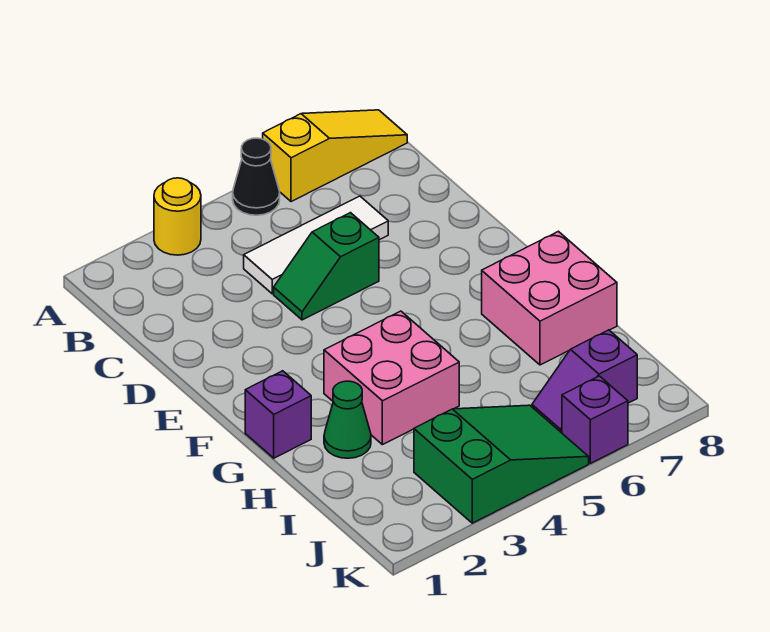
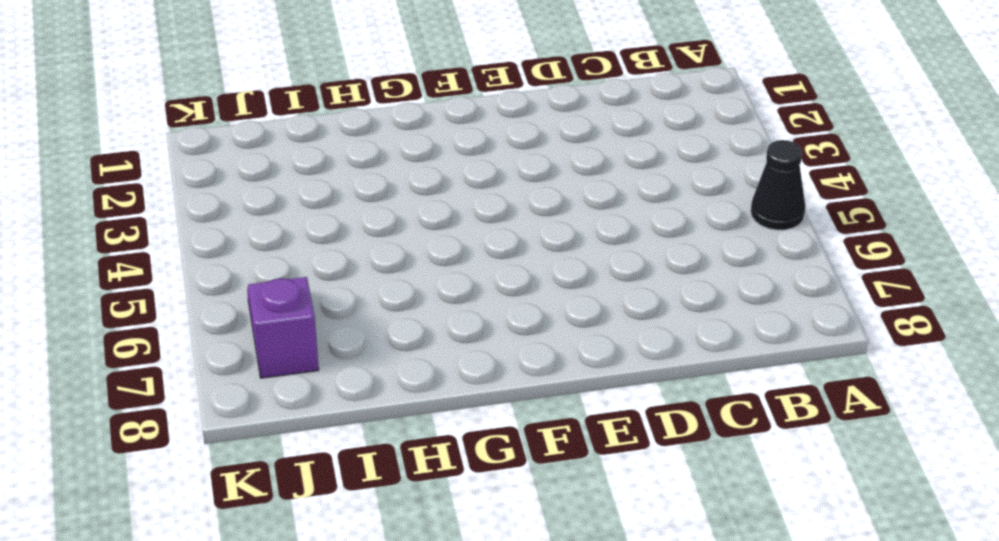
none -> yellow round brick A3 level 1
none -> yellow slope A6:A8 level 1 top 6
none -> white tile C4:C6 level 1

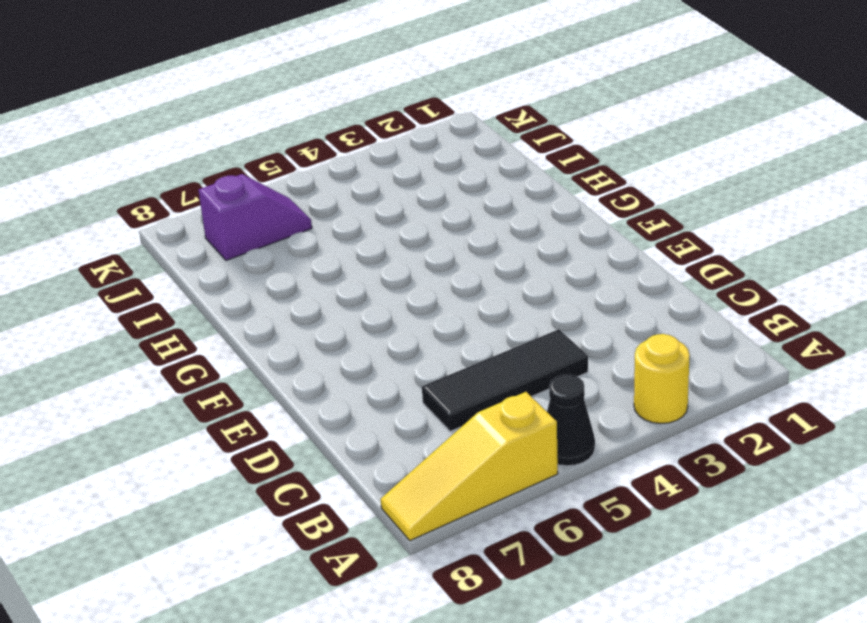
black tile C4:C6 level 1 -> white tile C4:C6 level 1
none -> green slope D4:D5 level 1 top 5
none -> purple brick G1 level 1
none -> pink brick G3:H4 level 1

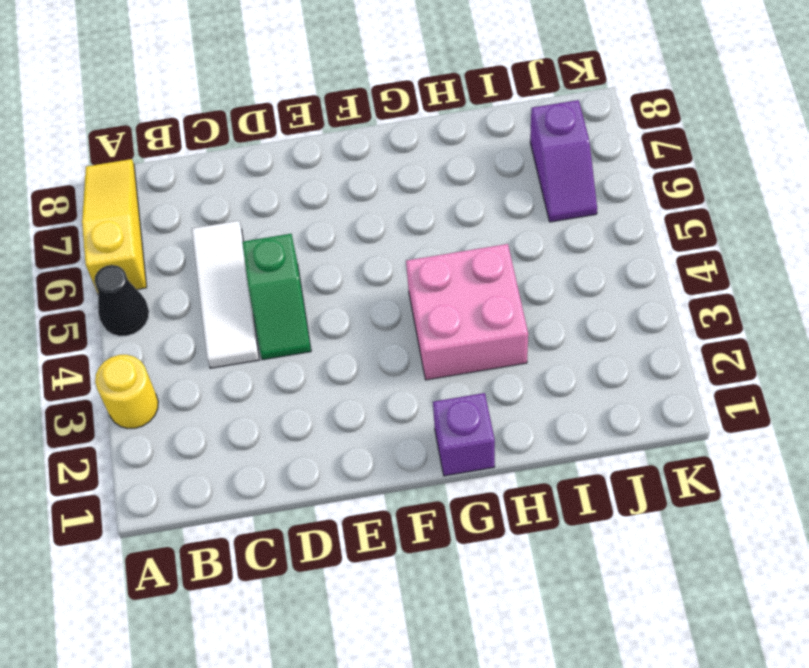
none -> pink brick G7:H8 level 1
none -> green cone H2 level 1
none -> green slope J3:K5 level 1 top 3

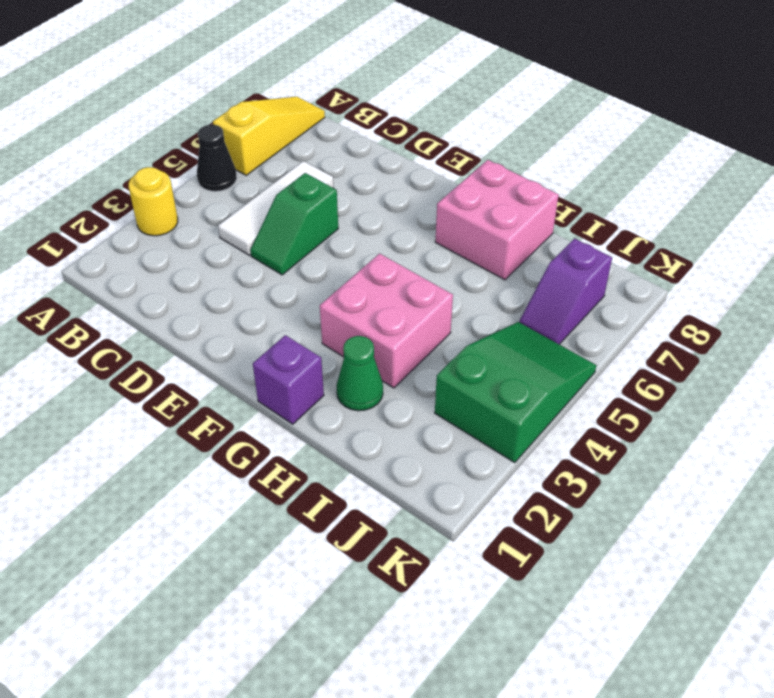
none -> purple brick K6 level 1

